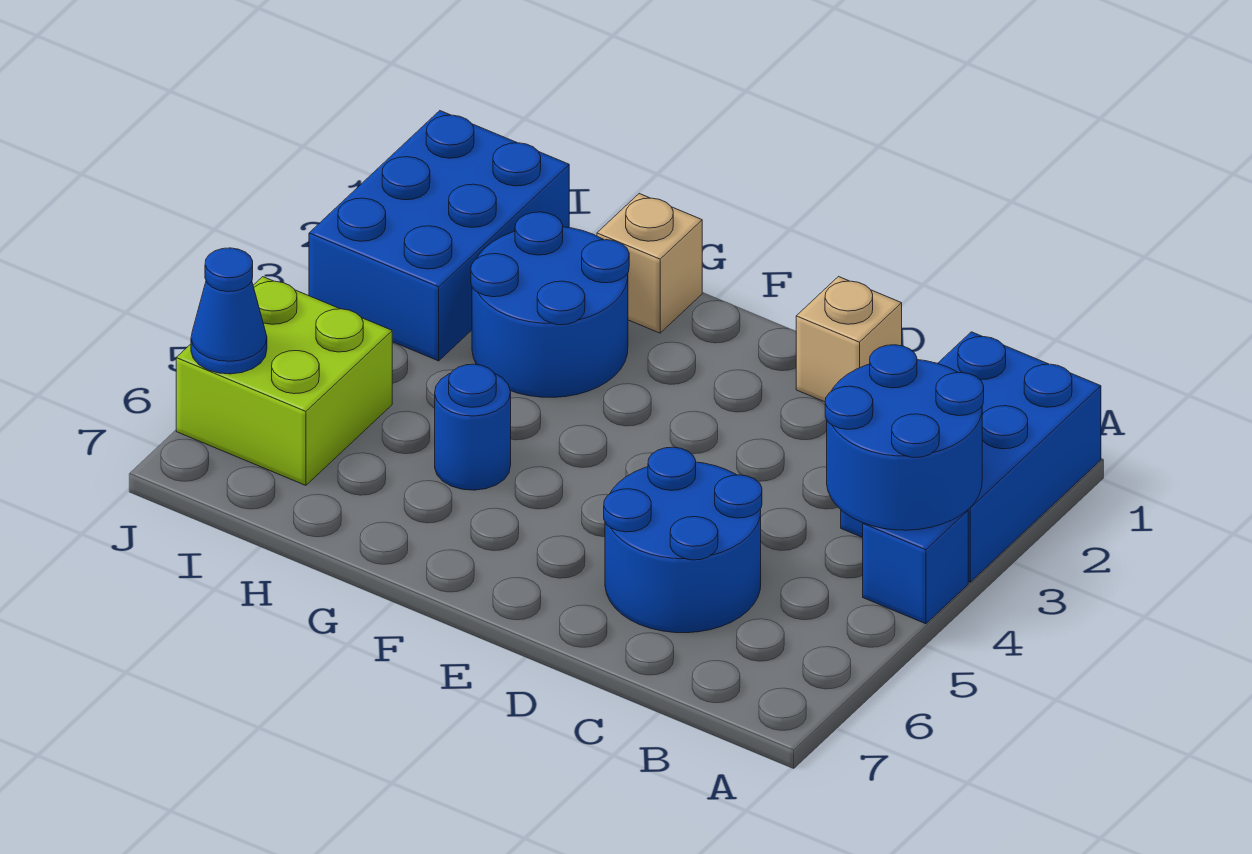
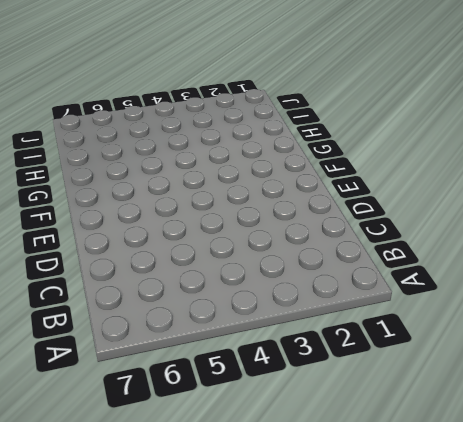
none -> blue brick A1:B3 level 1
none -> blue brick A4 level 1

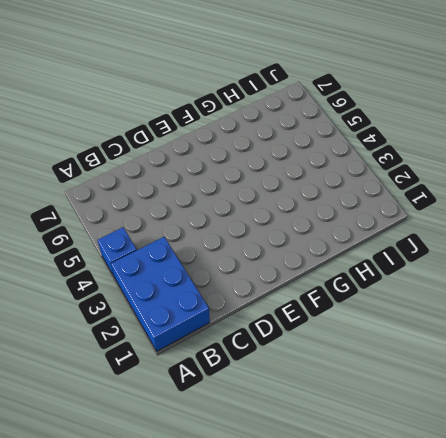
none -> blue round brick C5:D6 level 1
none -> tan brick D1 level 1

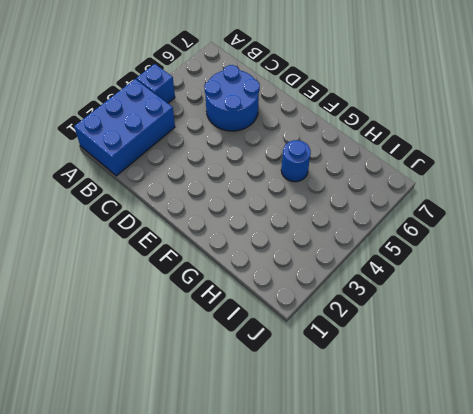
none -> tan brick D1 level 1
none -> tan brick G1 level 1

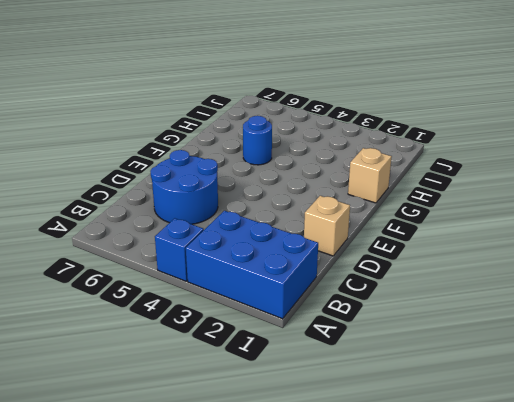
none -> blue round brick G2:H3 level 1
none -> blue brick I1:J3 level 1

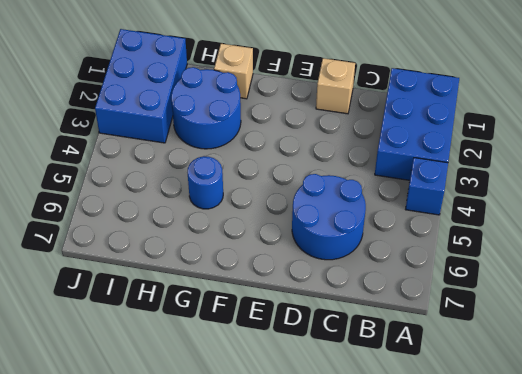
none -> lime brick I5:J6 level 1
none -> blue round brick A3:B4 level 2

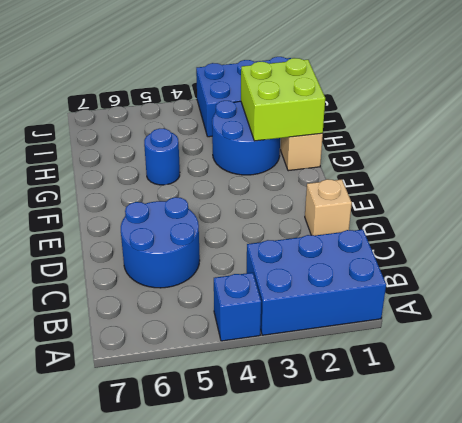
lime brick G1:H2 level 2 -> lime brick I5:J6 level 1
none -> blue round brick A3:B4 level 2
none -> blue cone J6 level 2

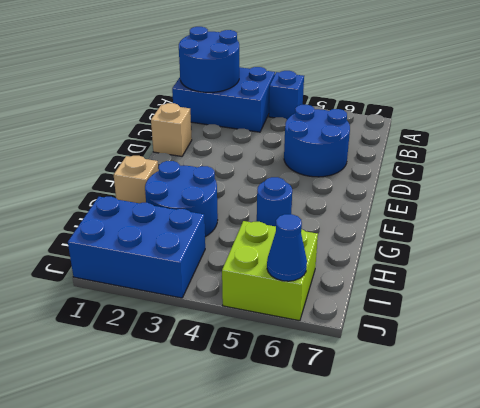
blue round brick A1:B2 level 2 -> blue round brick A3:B4 level 2

